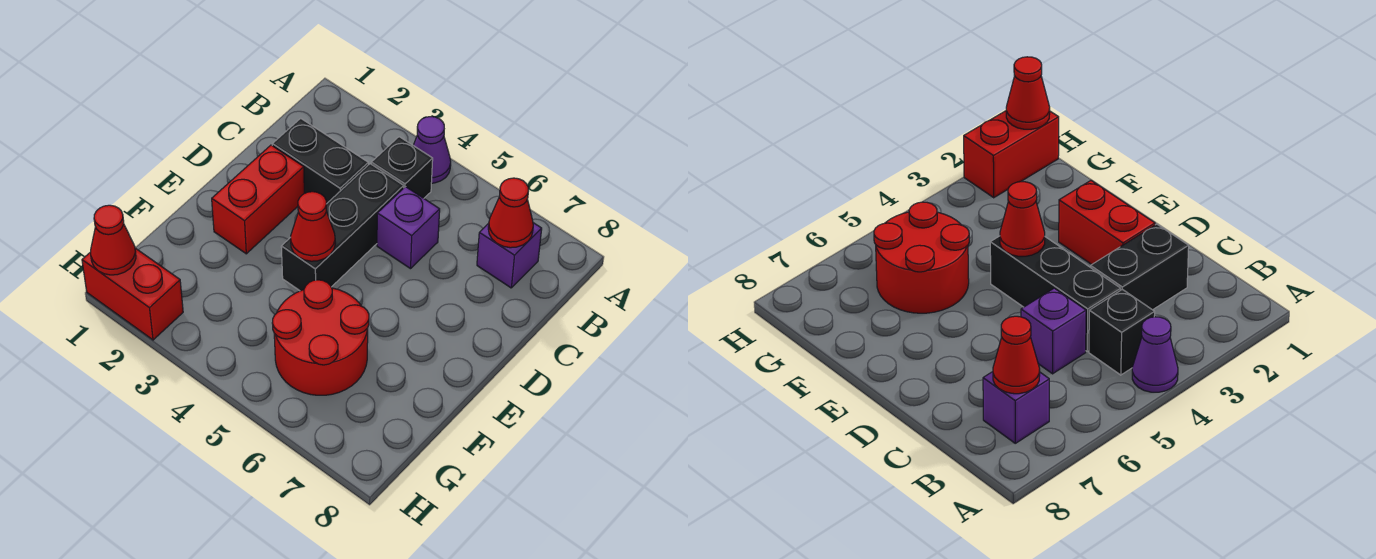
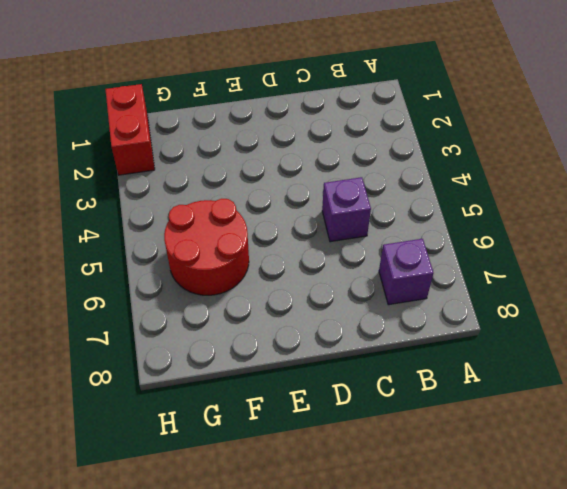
none -> purple cone A4 level 1
none -> black brick B4 level 1
none -> black brick C2:C3 level 1

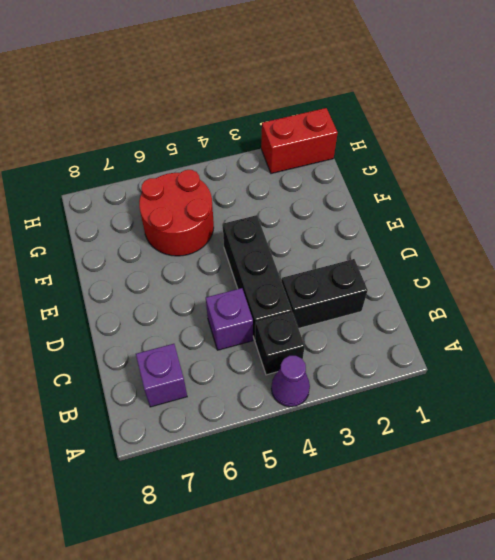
none -> red brick D2:E2 level 1
none -> red cone B7 level 2
none -> red cone E4 level 2

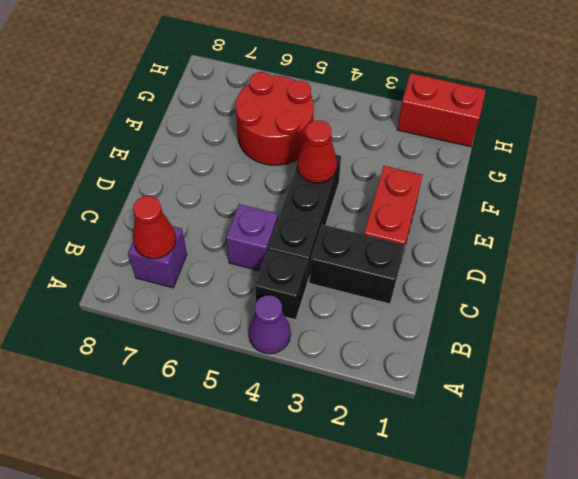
none -> red cone H1 level 2

